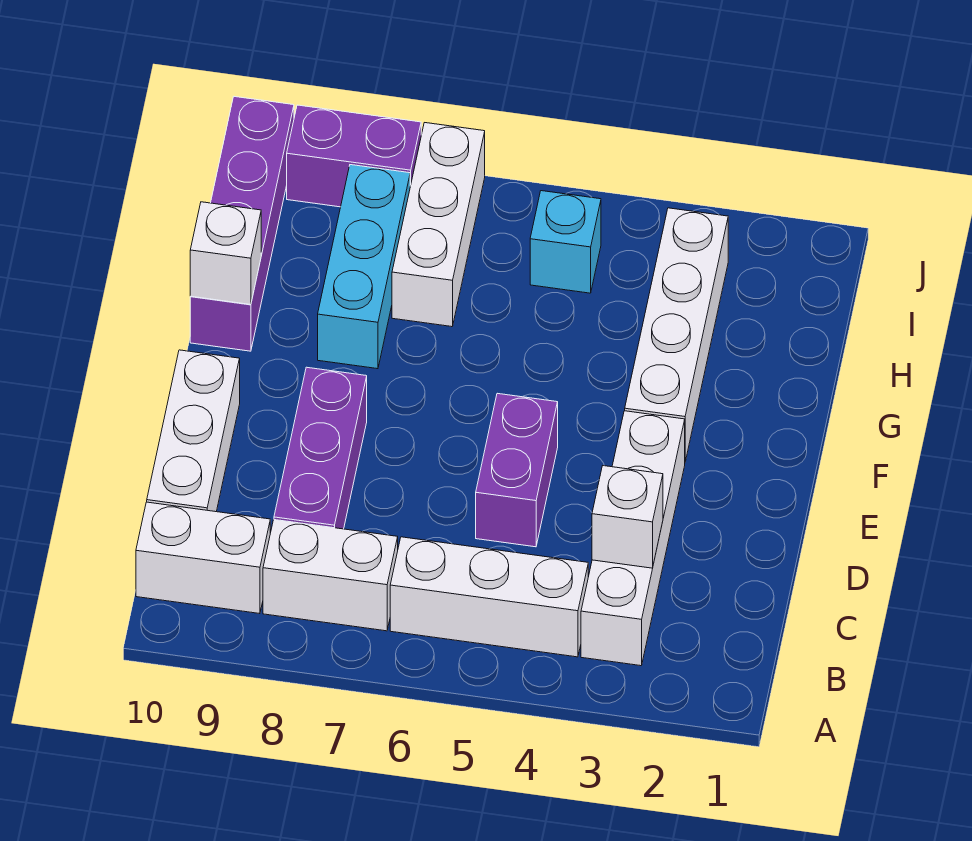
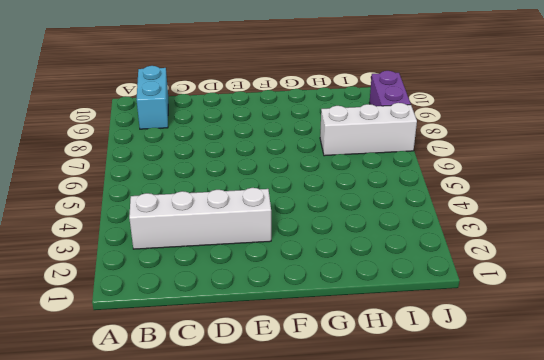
cyan brick B9:B10 level 1 -> white brick B9:B10 level 1
none -> white brick B4:B6 level 1
none -> white brick B7:B8 level 1
none -> purple brick C8:E8 level 1

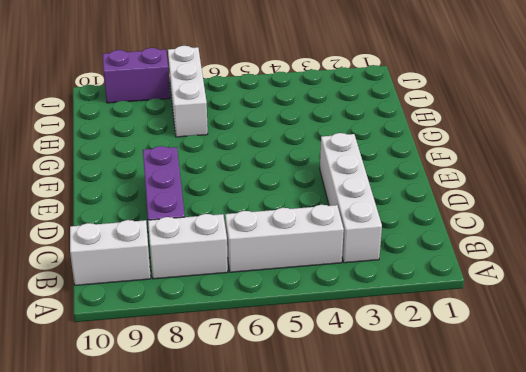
none -> white brick C10:E10 level 1
none -> purple brick D5:E5 level 1
none -> white brick F3:I3 level 1

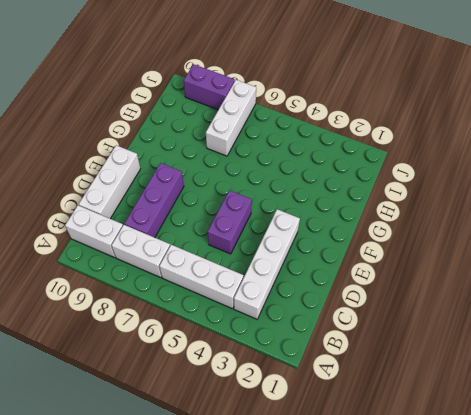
none -> white brick F3:I3 level 1
none -> cyan brick G8:I8 level 1
none -> purple brick G10:J10 level 1

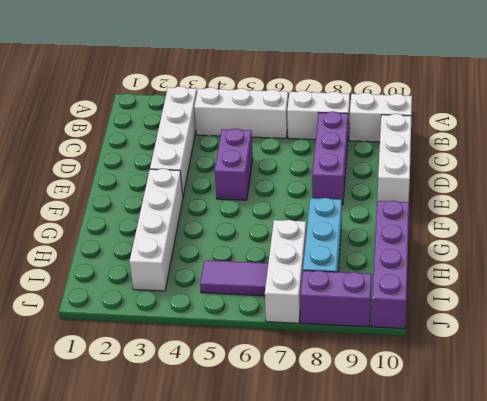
purple tile I5:I6 level 1 -> cyan brick I5 level 1
none -> white brick C3 level 2
none -> white brick G10 level 2

